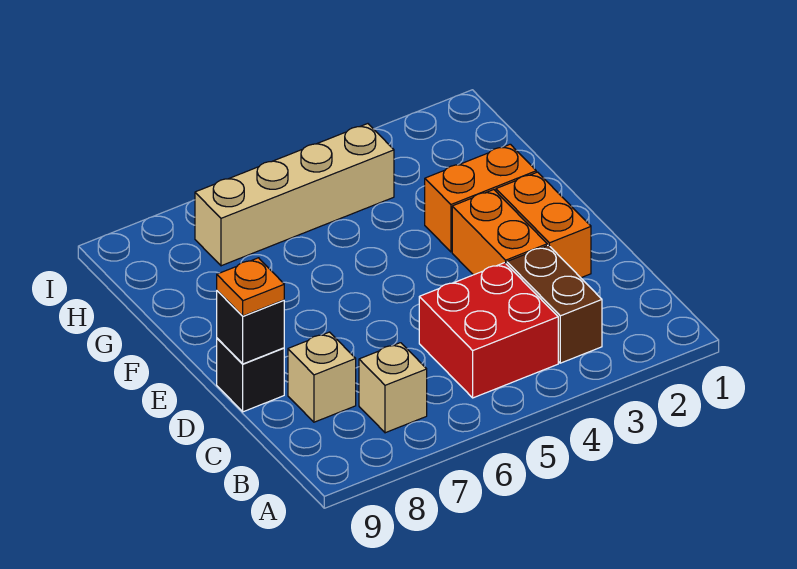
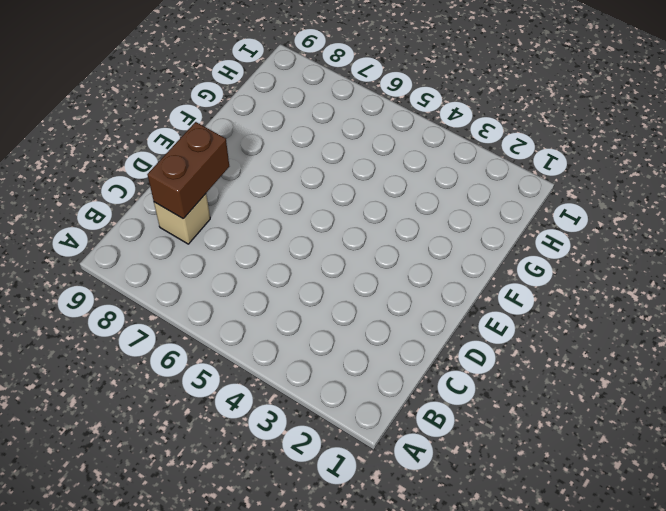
brown brick C8:D8 level 2 -> brown brick B3:C3 level 1
none -> red brick B4:C5 level 1
none -> tan brick B7 level 1

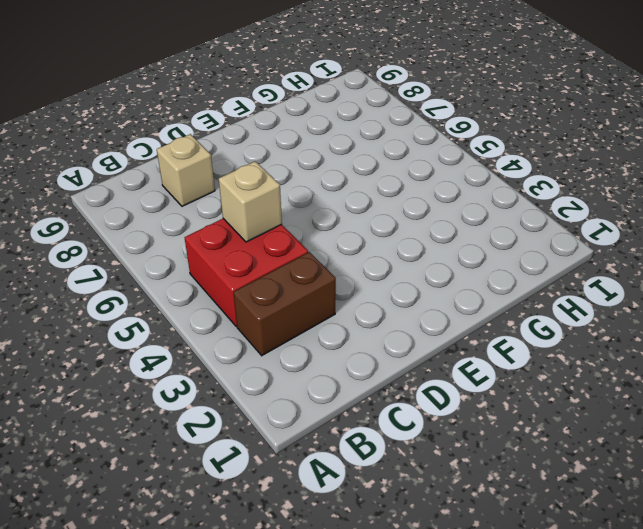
tan brick C5 level 2 -> tan brick B7 level 1
none -> orange brick D2:E2 level 1
none -> orange brick D3:E3 level 1

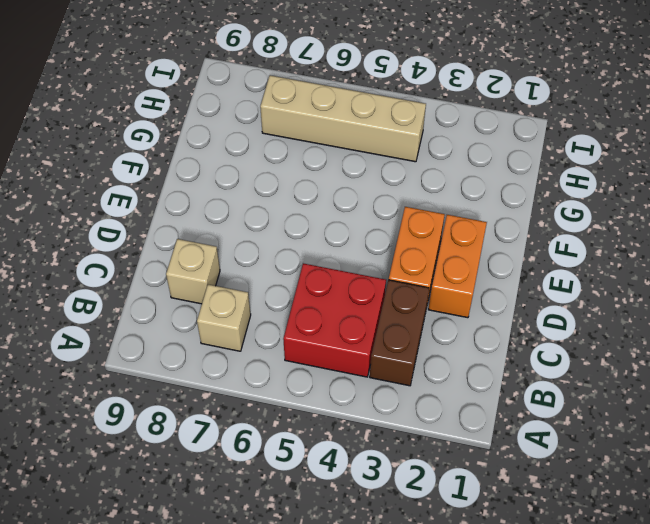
none -> black brick D9 level 1
none -> orange brick F2:F3 level 1

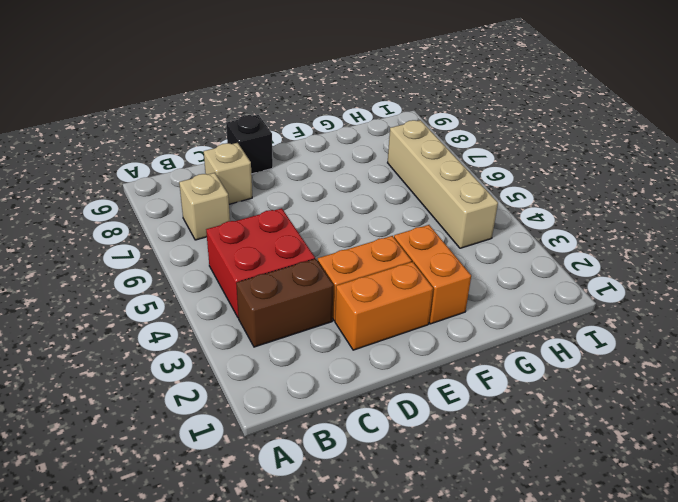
none -> black brick D9 level 2
none -> orange plate D9 level 3

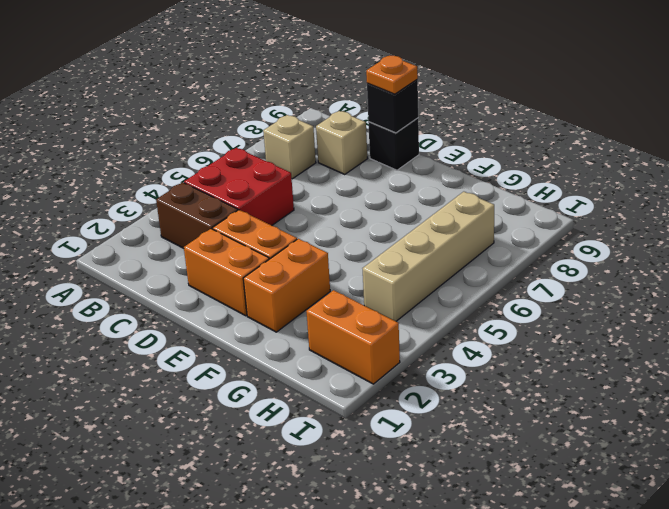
orange brick H2:I2 level 1 -> none

